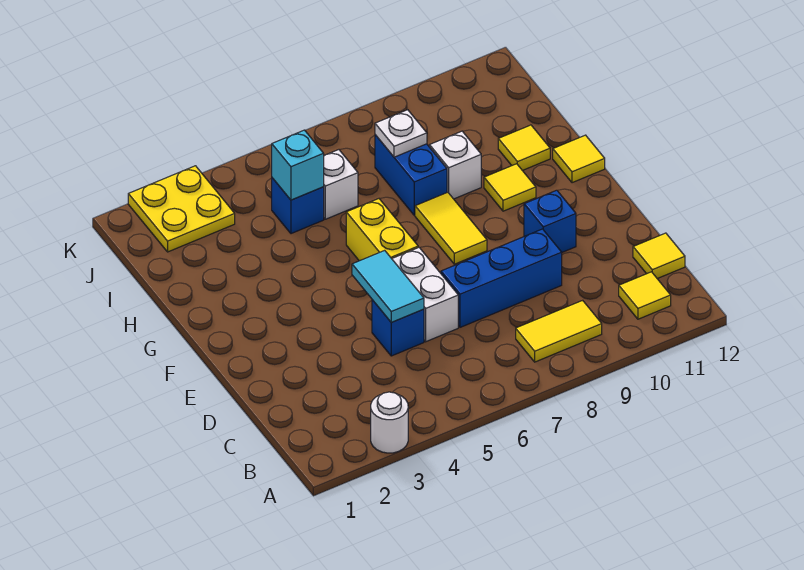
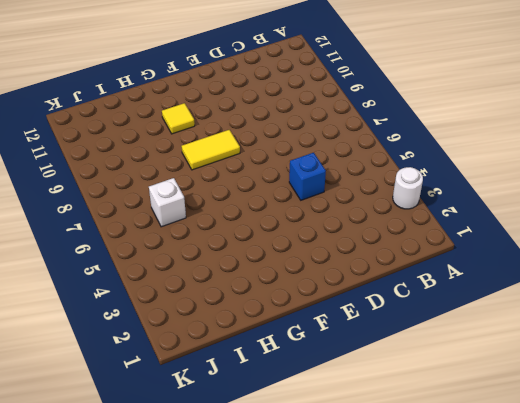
none -> yellow tile B8:B9 level 1
none -> yellow tile B11 level 1
none -> yellow tile C12 level 1

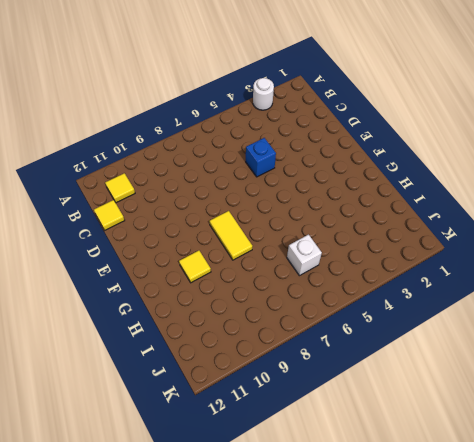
none -> yellow tile B8:B9 level 1
none -> white brick D6:E6 level 1
none -> blue brick D7:D9 level 1

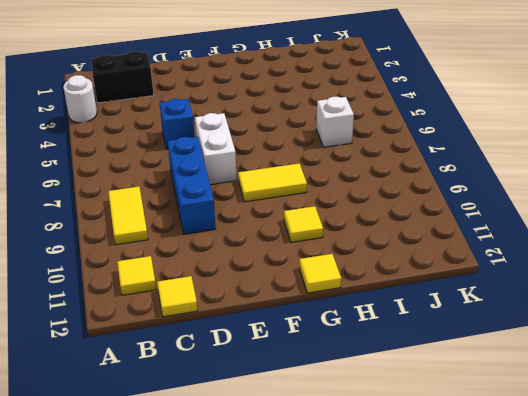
black brick B2:C2 level 1 -> none
white brick E6:E7 level 1 -> white brick D6:E6 level 1
none -> blue brick E10 level 1
none -> yellow brick F6:G6 level 1
none -> blue brick H8:I8 level 1

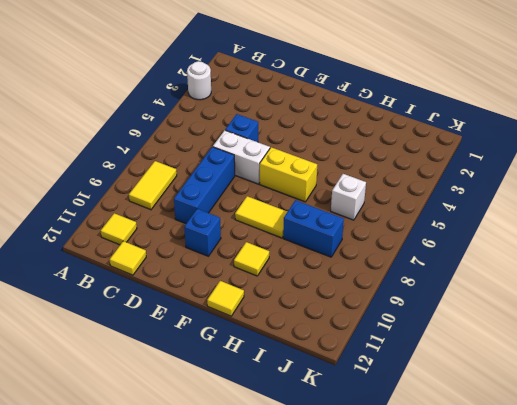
none -> white brick H9 level 1
none -> yellow tile H11 level 1
none -> blue brick I5 level 1

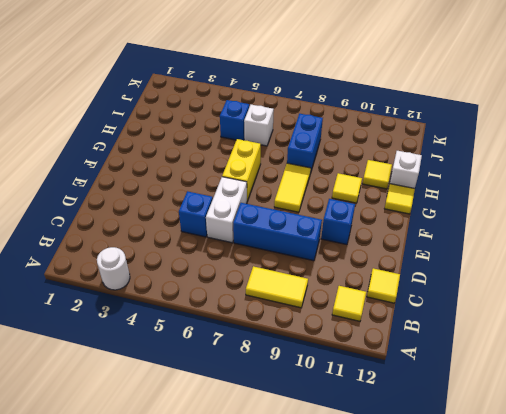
white brick H12 level 1 -> white brick H9 level 1
none -> yellow plate J2:K3 level 1
none -> cyan tile D5:E5 level 2
none -> cyan brick I5 level 2

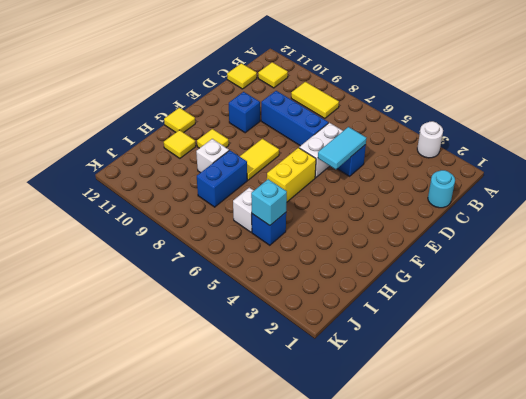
cyan round brick C1 level 1 -> none
none -> yellow plate J2:K3 level 1
none -> white plate I8 level 2

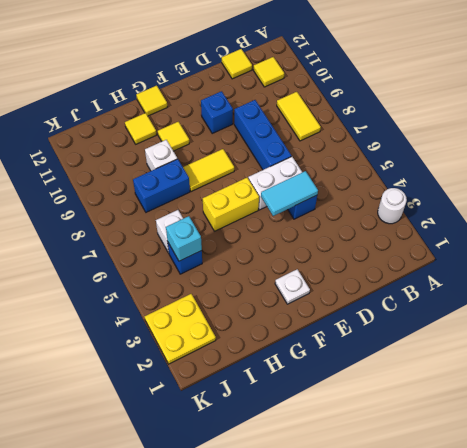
white plate F2 level 1 -> white plate I8 level 2

